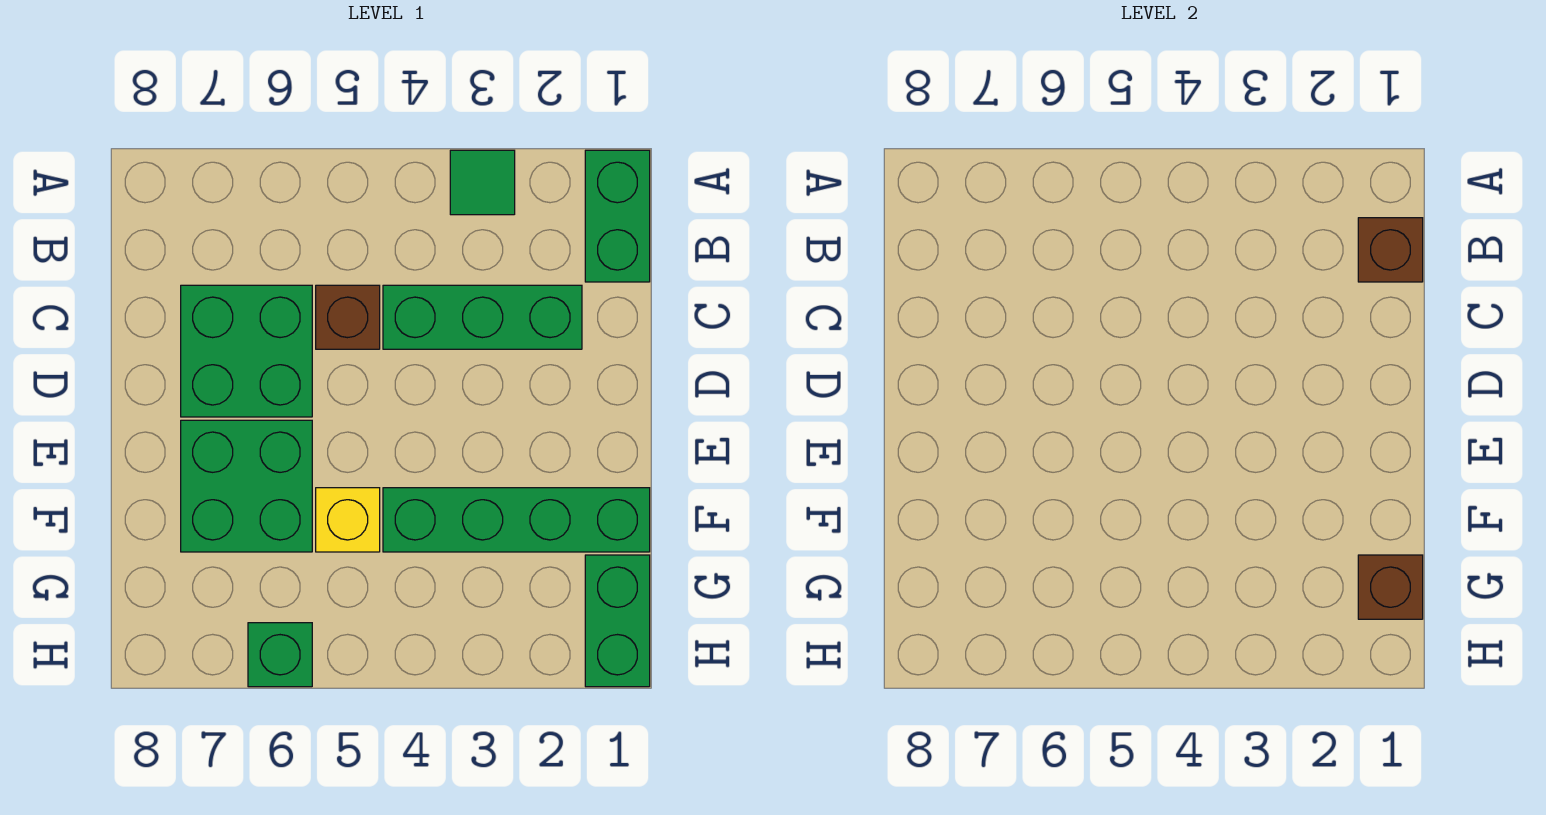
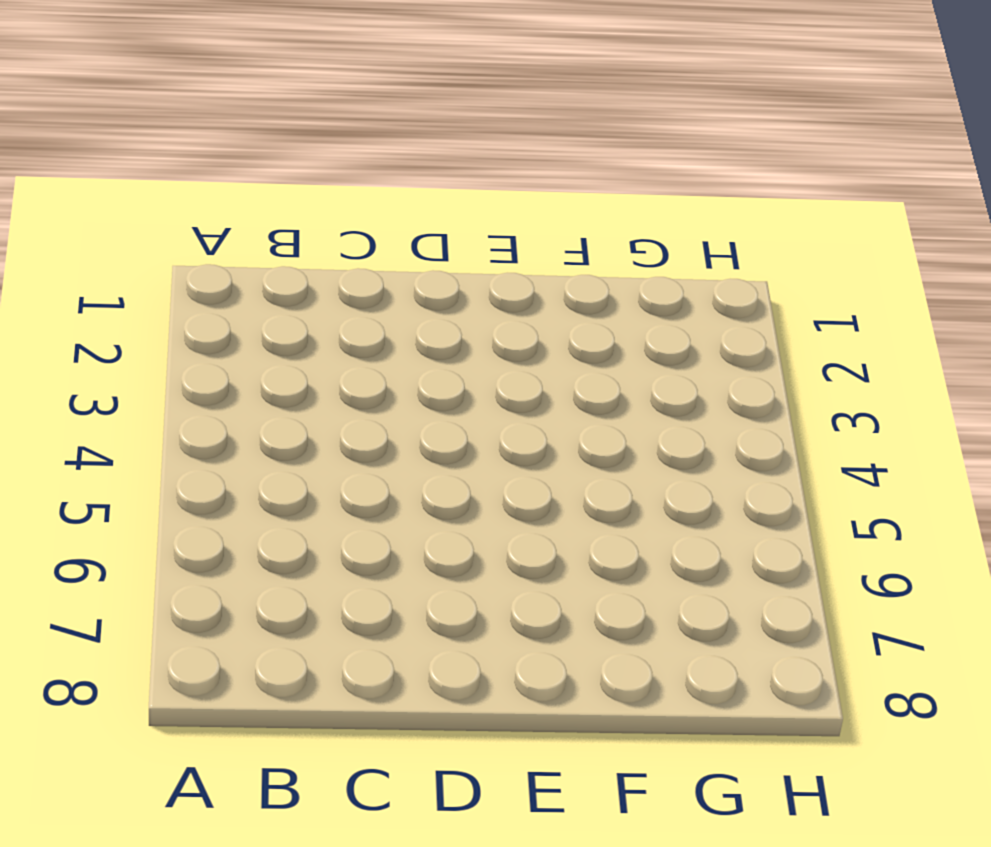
none -> green brick A1:B1 level 1
none -> green tile A3 level 1
none -> green brick C2:C4 level 1

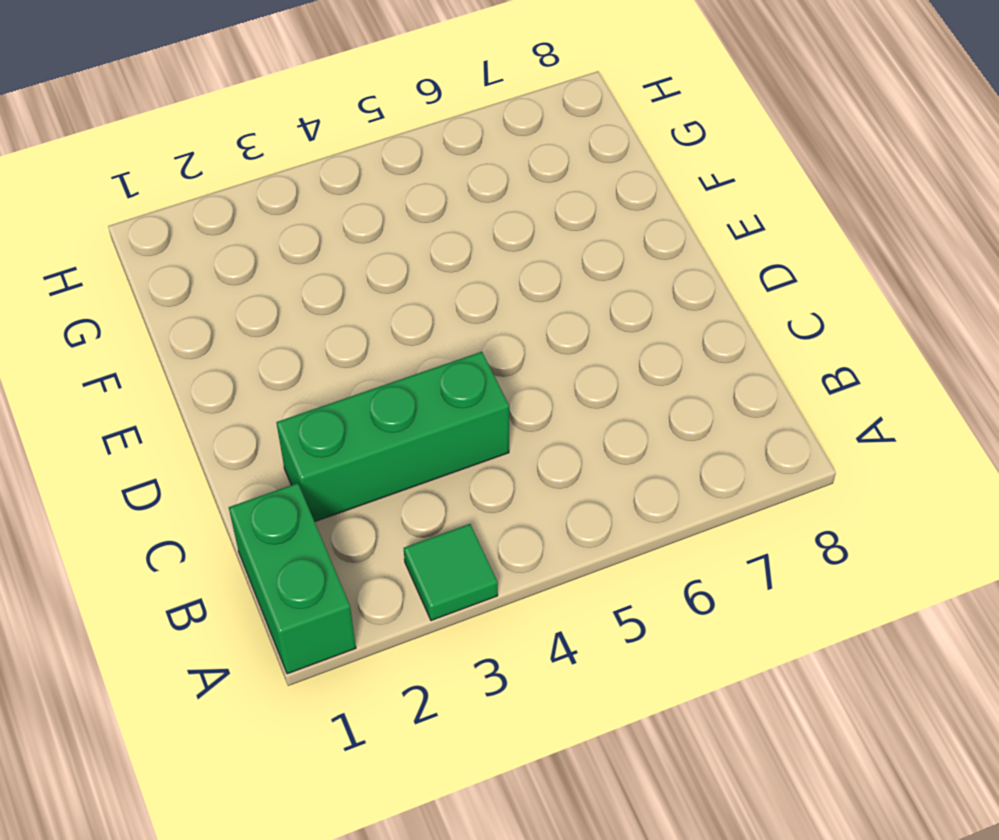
none -> brown brick C5 level 1
none -> green brick C6:D7 level 1
none -> green brick E6:F7 level 1

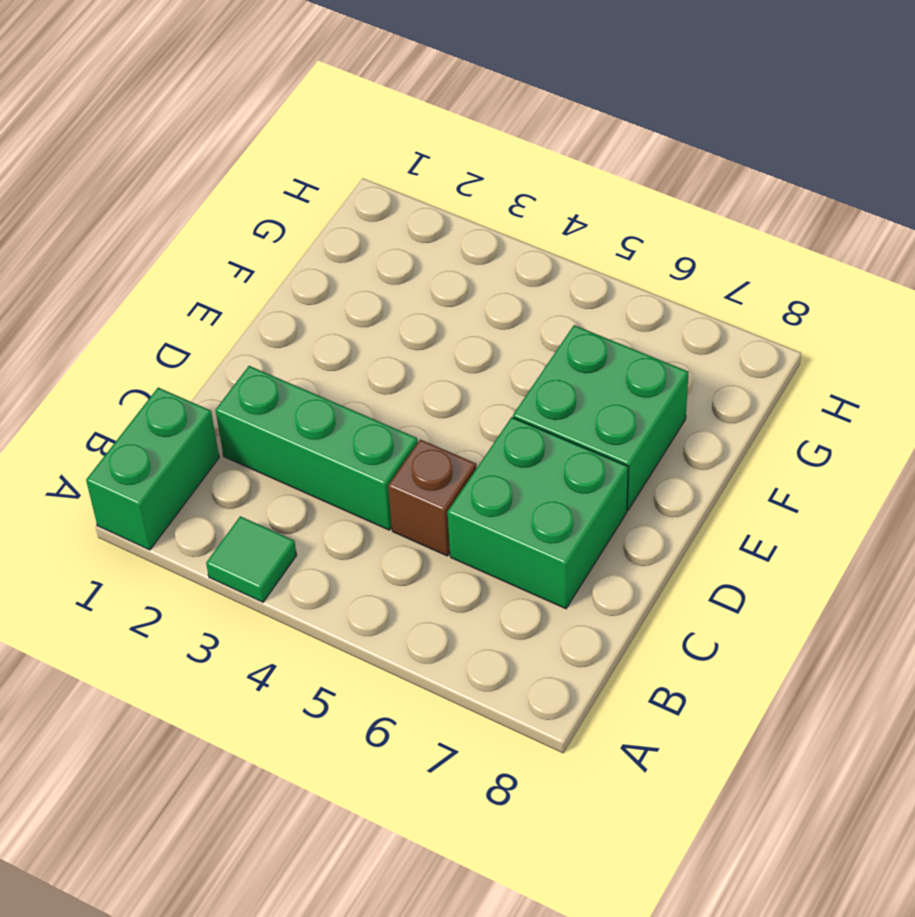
none -> green brick F1:F4 level 1
none -> yellow brick F5 level 1
none -> green brick G1:H1 level 1

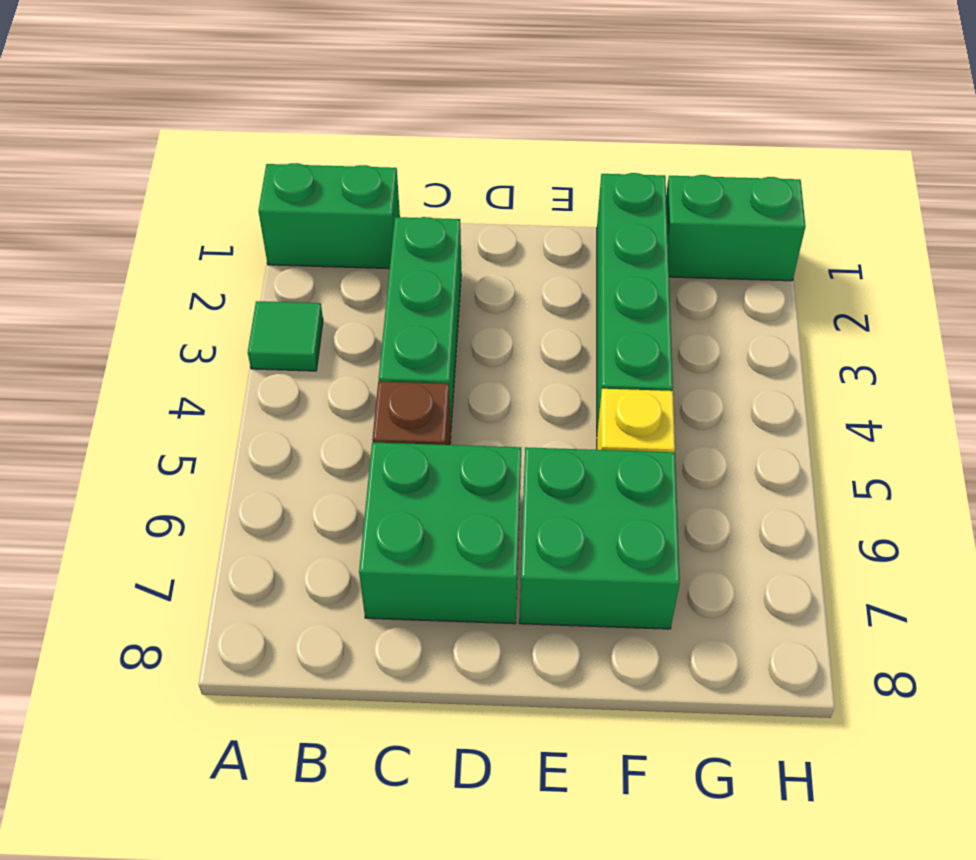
none -> green brick H6 level 1
none -> brown brick B1 level 2
none -> brown brick G1 level 2

